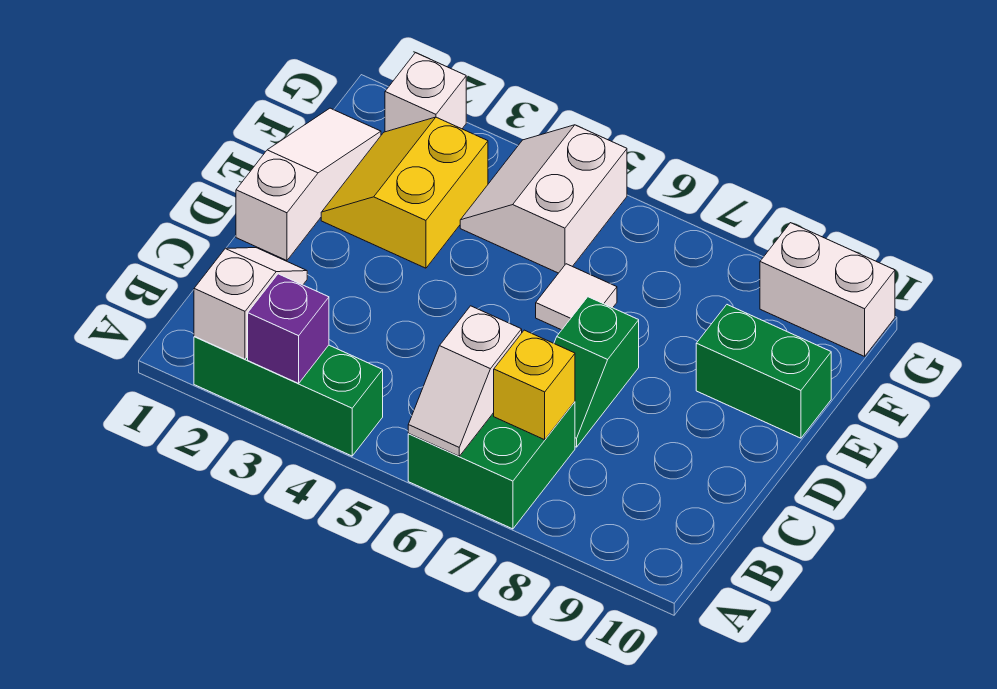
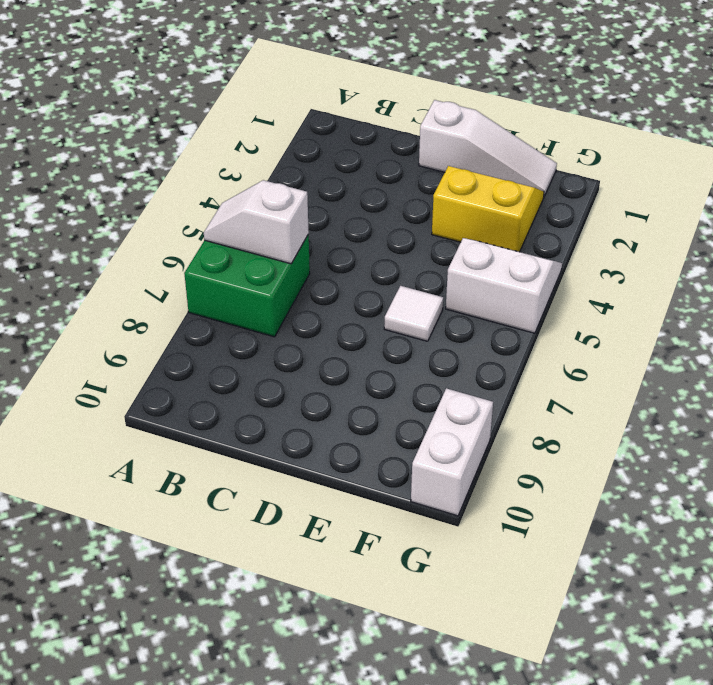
none -> green brick A2:A4 level 1
none -> green slope C7:D7 level 1 top D
none -> green brick E9:E10 level 1

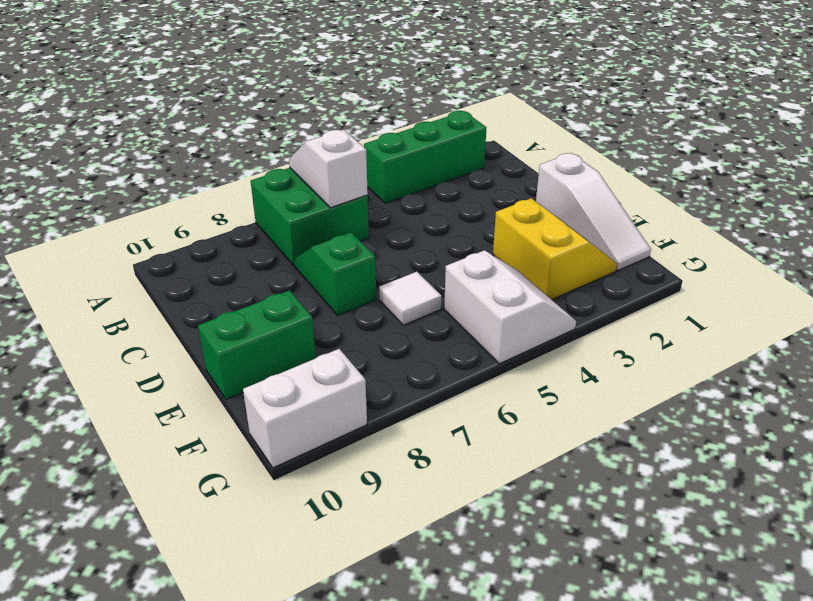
none -> white brick G2 level 1
none -> white slope A2:B2 level 2 top A
none -> purple brick A3 level 2

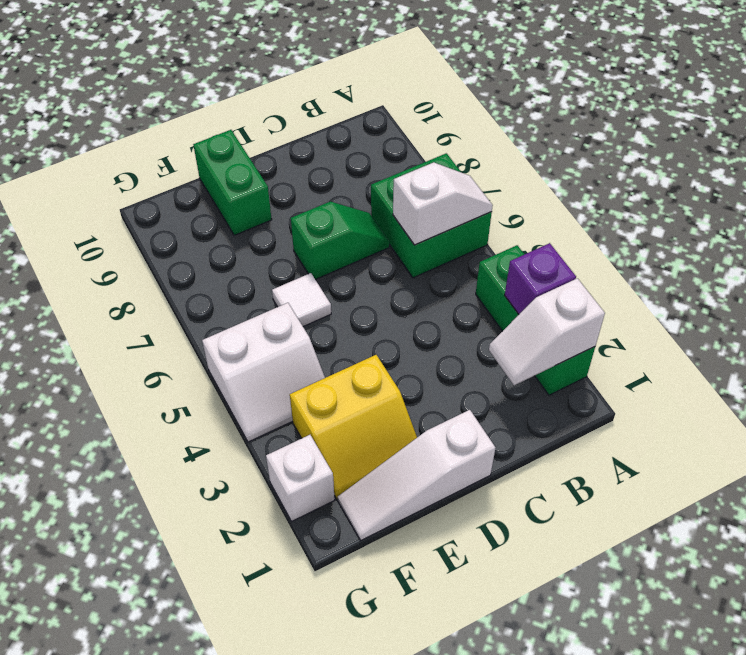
none -> white brick G9:G10 level 1
none -> yellow brick B7 level 2

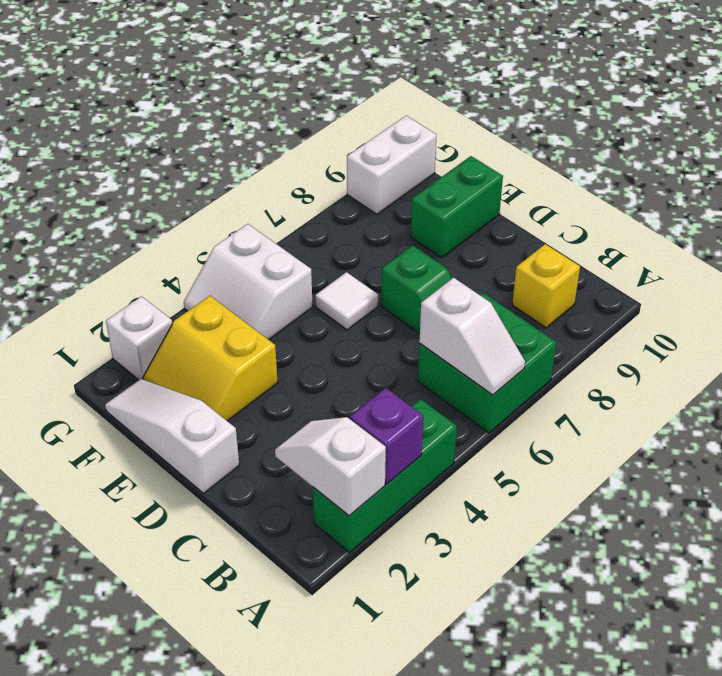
yellow brick B9 level 1 -> yellow brick B7 level 2

